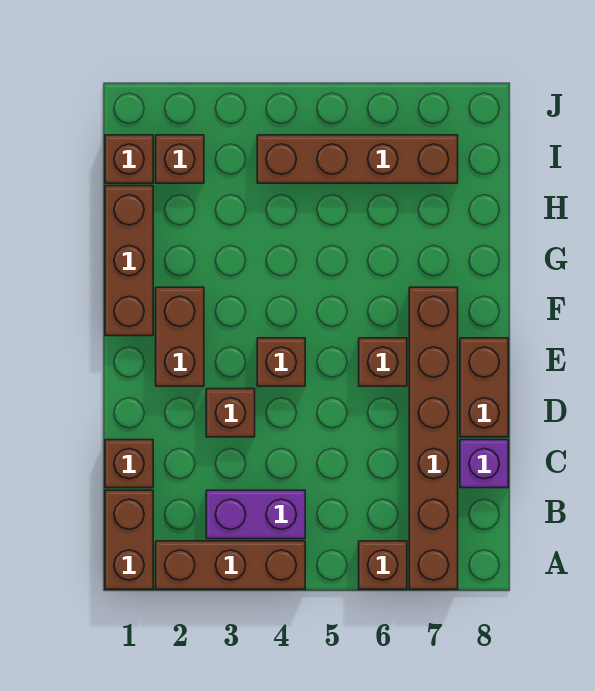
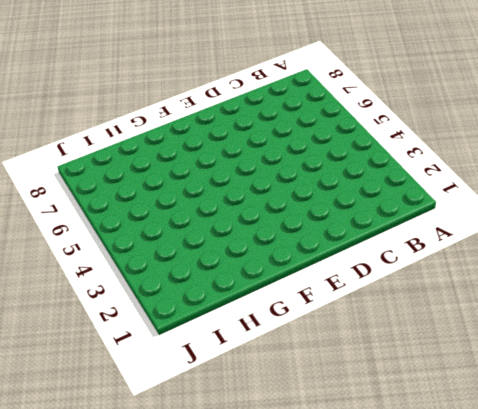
none -> brown brick A1:B1 level 1
none -> brown brick A2:A4 level 1
none -> brown brick A6 level 1

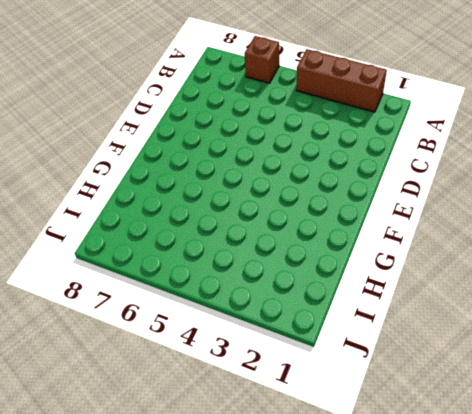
none -> brown brick A1:B1 level 1
none -> brown brick A7:F7 level 1
none -> purple brick B3:B4 level 1

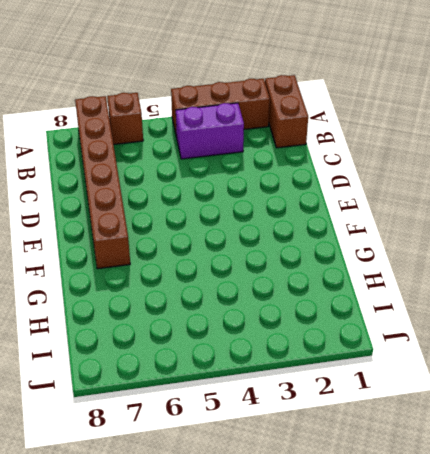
none -> brown brick C1 level 1
none -> purple brick C8 level 1
none -> brown brick D3 level 1

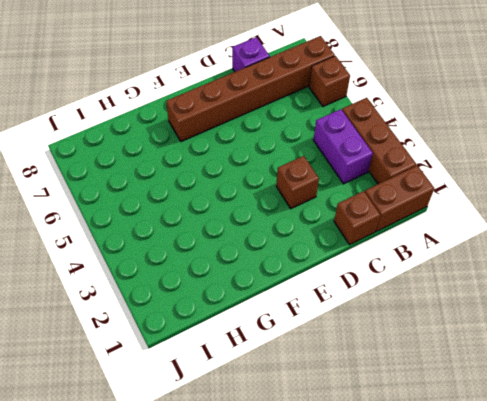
none -> brown brick D8:E8 level 1
none -> brown brick E2:F2 level 1
none -> brown brick E4 level 1

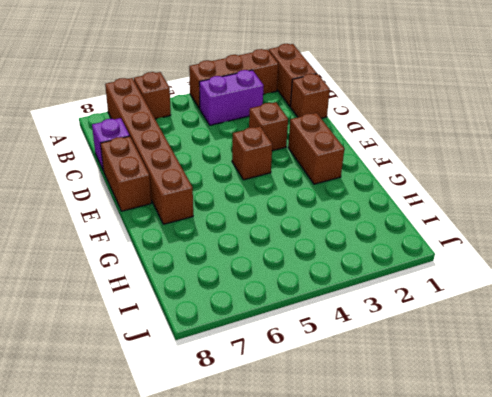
none -> brown brick E6 level 1
none -> brown brick F1:H1 level 1
none -> brown brick I1 level 1

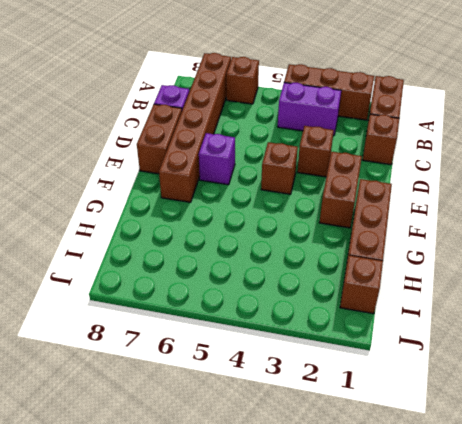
purple brick E6 level 1 -> brown brick E6 level 1
none -> brown brick I2 level 1
none -> brown brick I4:I7 level 1

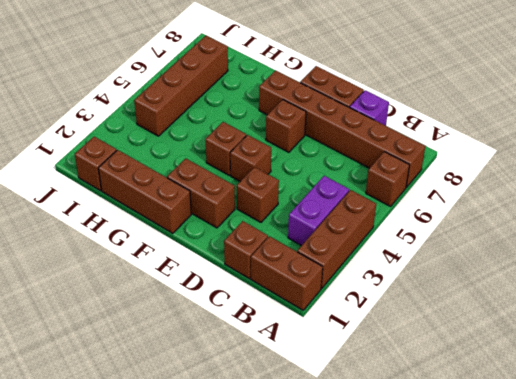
brown brick F4 level 1 -> brown brick I2 level 1

